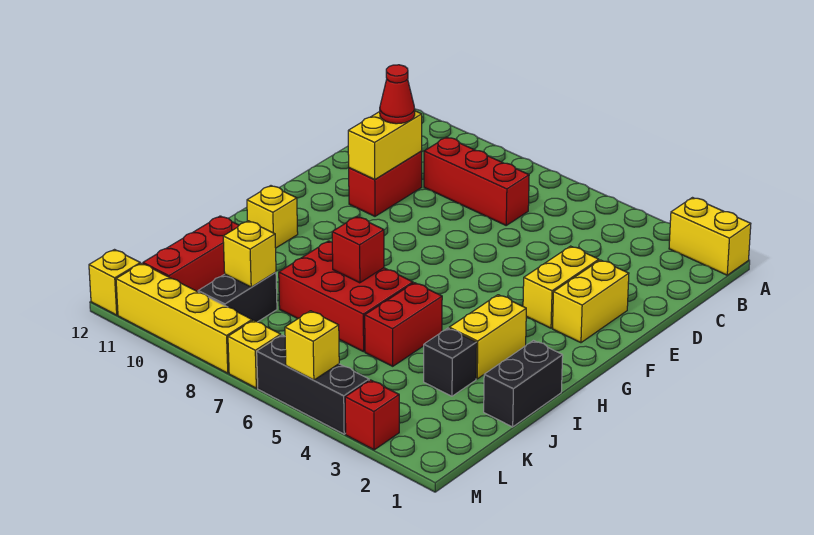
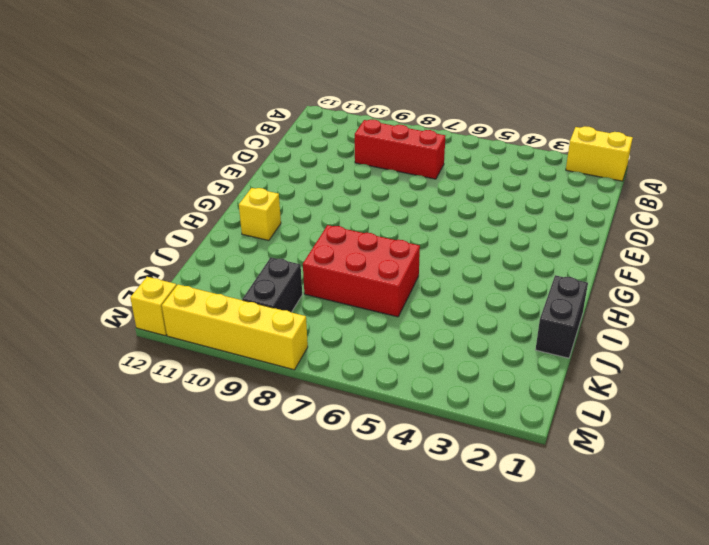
none -> red brick D10:E10 level 1
none -> yellow brick E2:F2 level 1
none -> yellow brick E3:F3 level 1

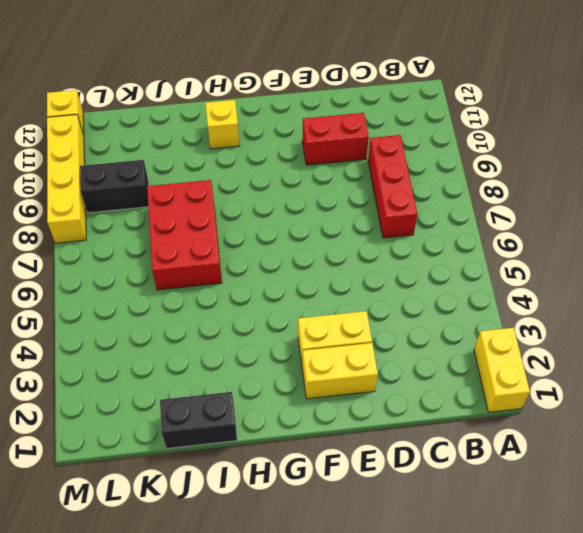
none -> yellow brick H3:I3 level 1
none -> red brick I5:J5 level 1
none -> black brick J3 level 1

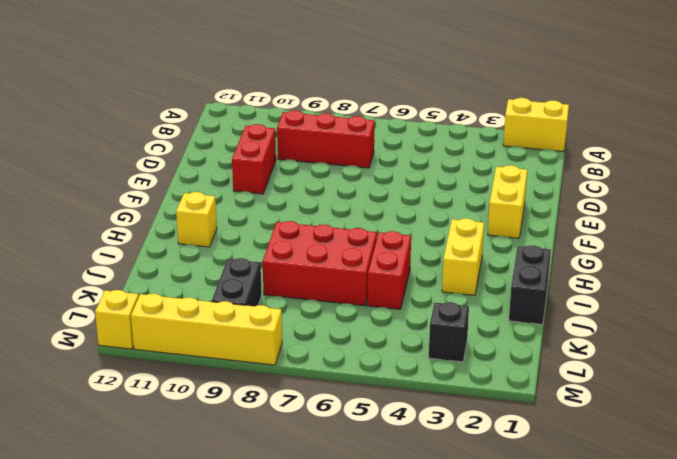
black brick L3 level 1 -> black brick J3 level 1
none -> yellow brick E3:F3 level 1
none -> red brick J11:L11 level 1
none -> red brick M3 level 1

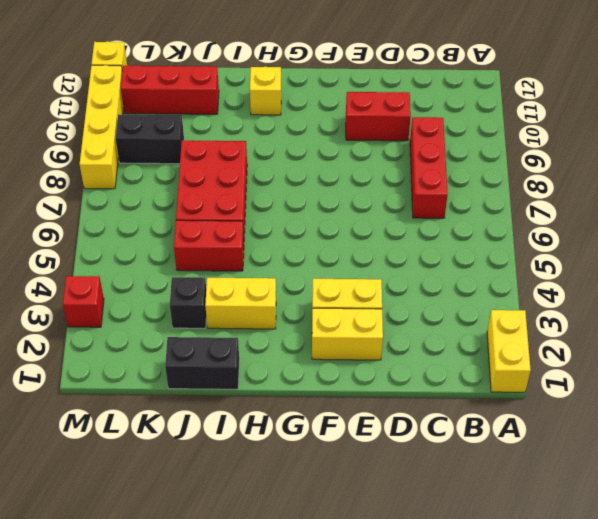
none -> black brick M4:M6 level 1
none -> yellow brick M7 level 1
none -> yellow brick D10:E10 level 2

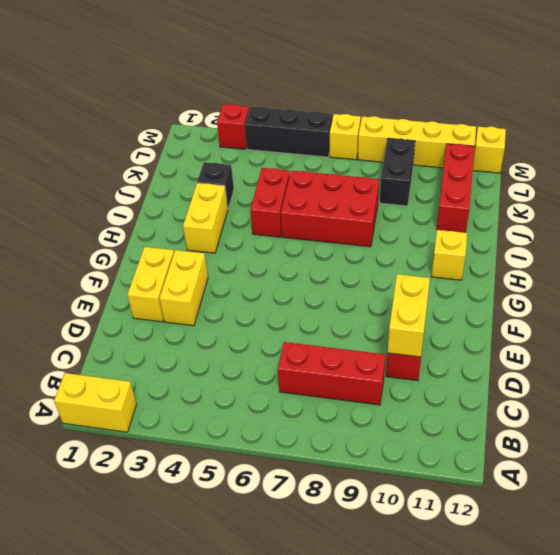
none -> black brick I1:J1 level 1
none -> red brick I7 level 2
none -> yellow brick K9 level 2

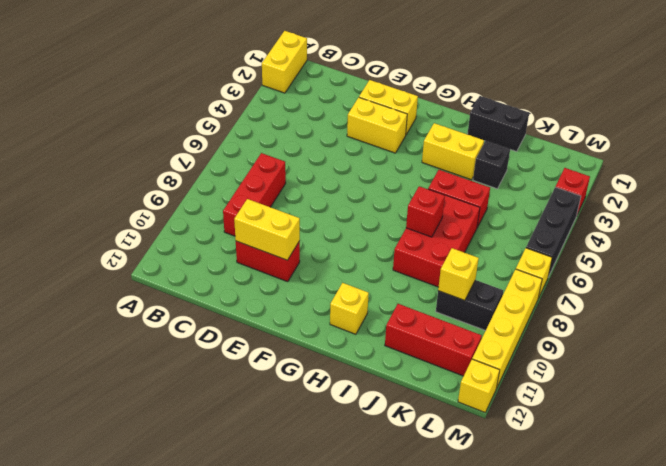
none -> yellow brick M5 level 2
none -> red cone D10 level 3

